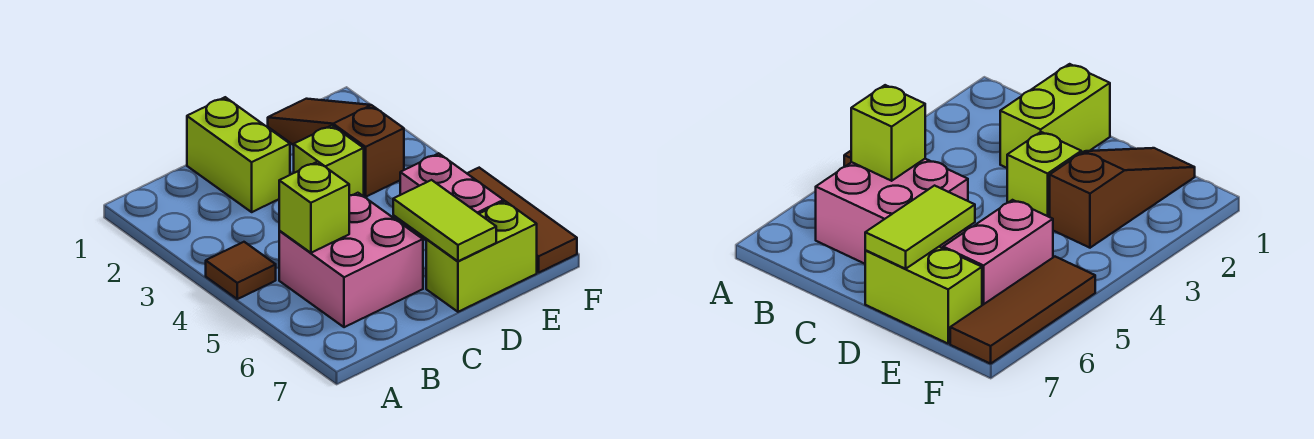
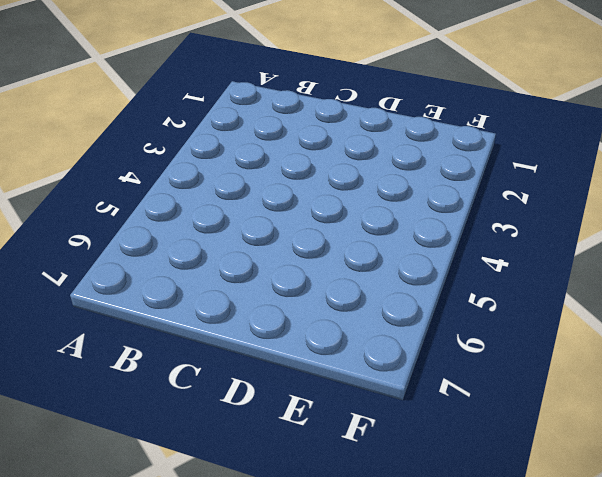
none -> brown tile A4 level 1
none -> pink brick B5:C6 level 1

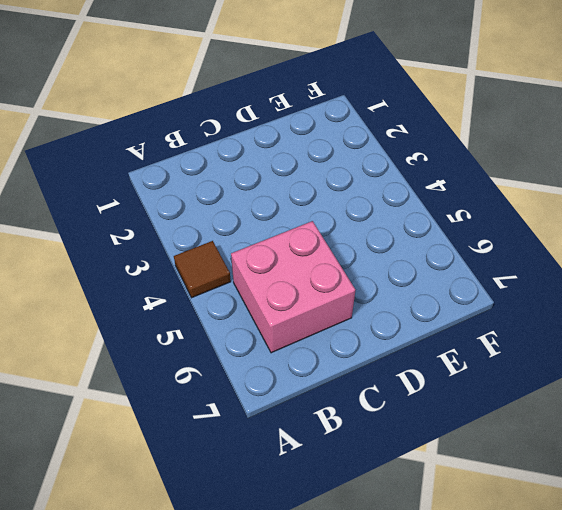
none -> lime brick C1:C2 level 1
none -> lime brick D3 level 1

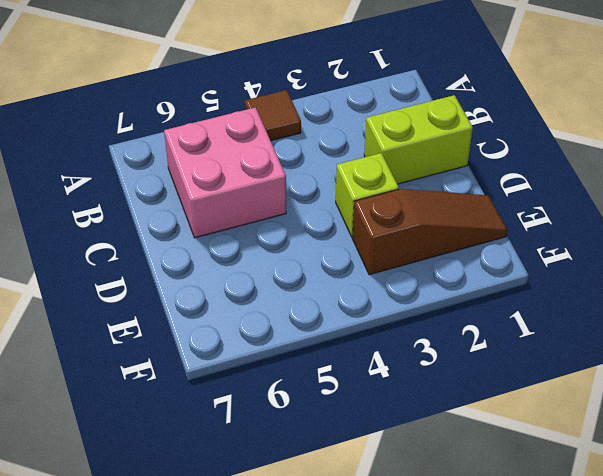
none -> lime brick D7:E7 level 1
none -> pink brick E5:E6 level 1

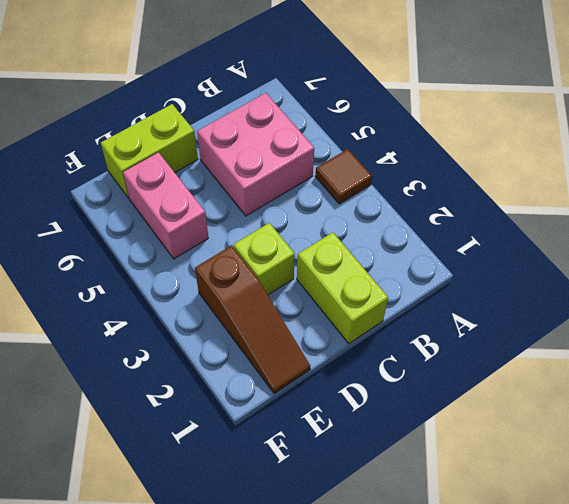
none -> brown tile F5:F7 level 1
none -> lime brick B5 level 2

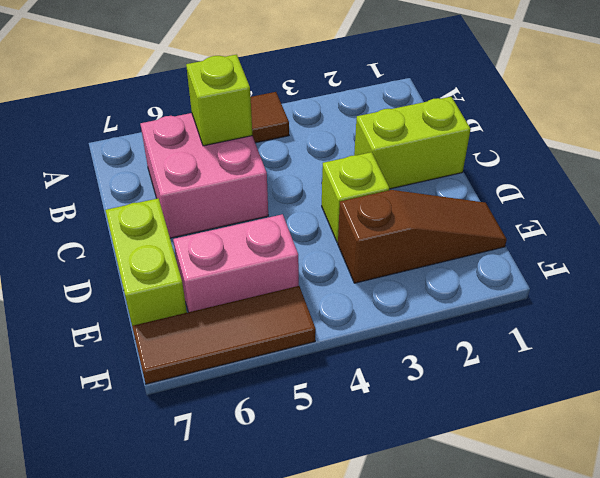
none -> lime tile D6:D7 level 2

